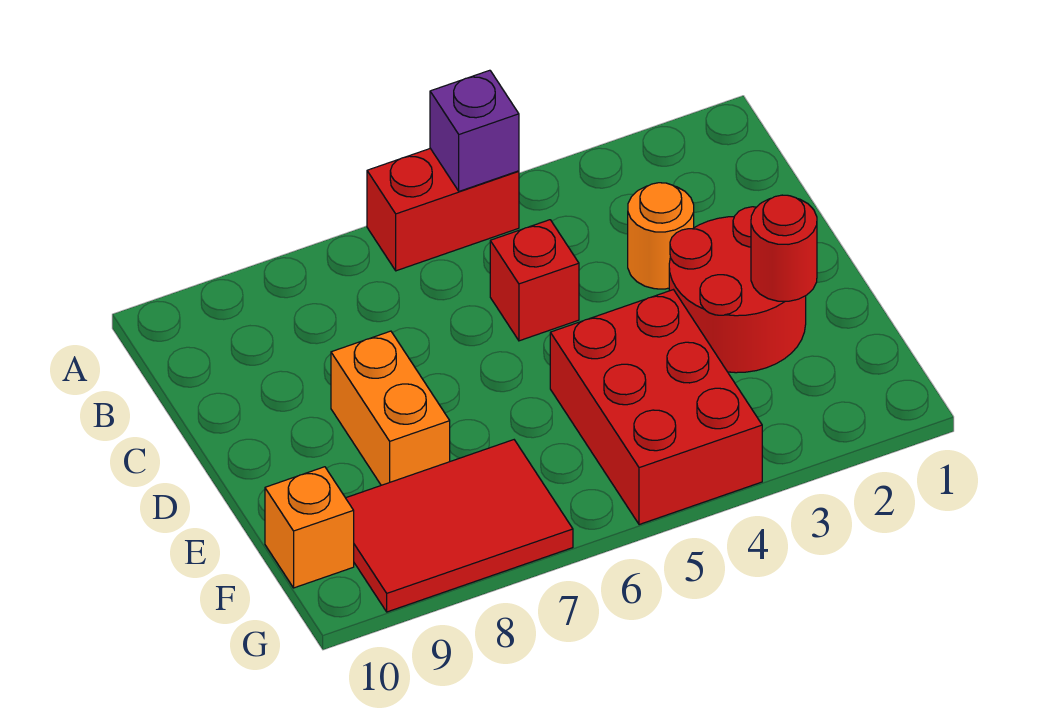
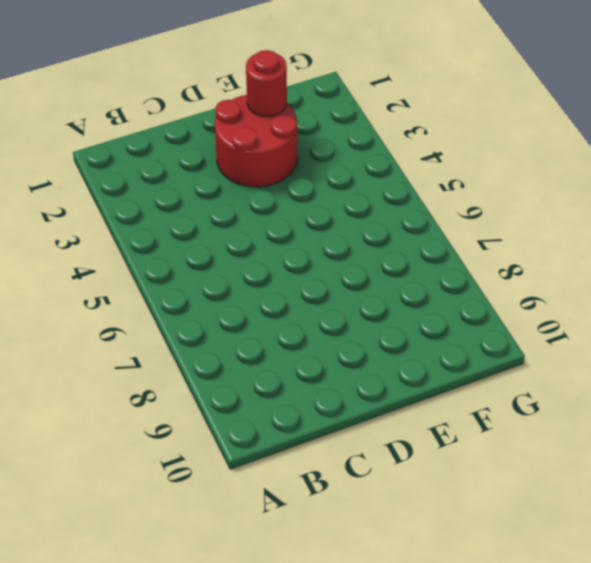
none -> red brick A5:A6 level 1
none -> orange round brick C3 level 1

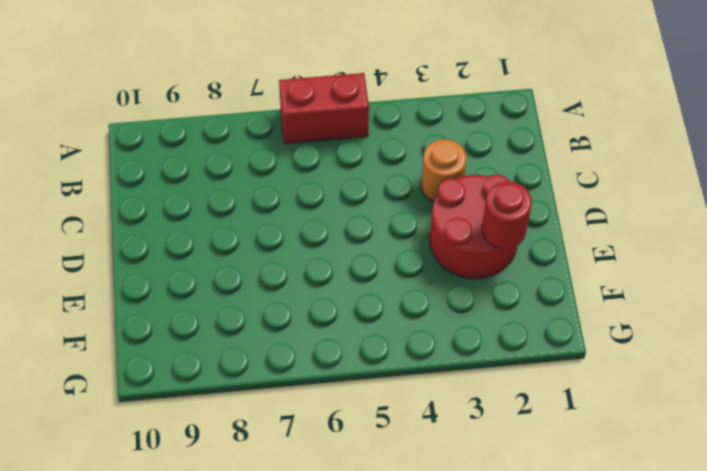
none -> red brick C5 level 1
none -> orange brick D8:E8 level 1

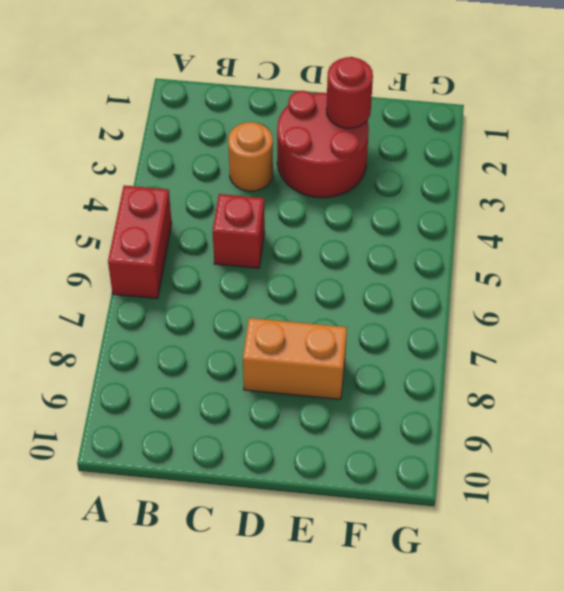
none -> red brick E4:G5 level 1
none -> red tile F7:G9 level 1

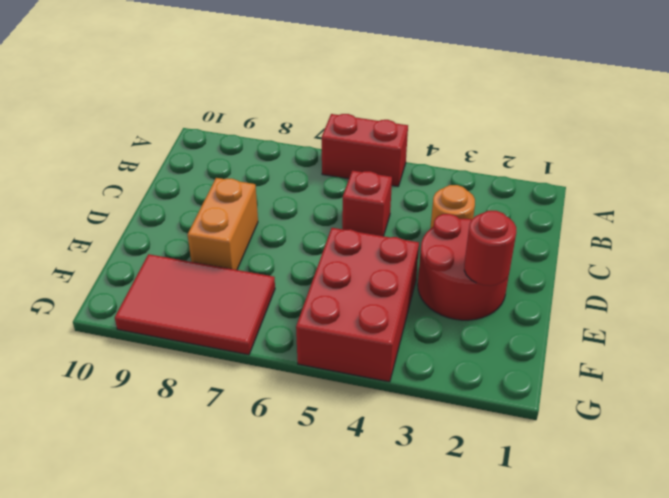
none -> orange brick F10 level 1
none -> purple brick A5 level 2

